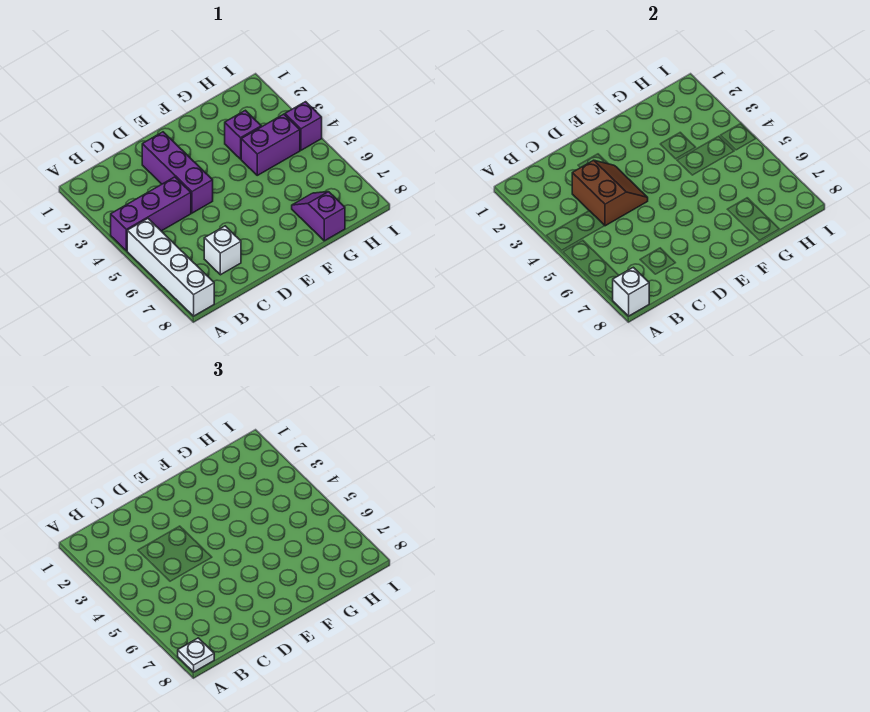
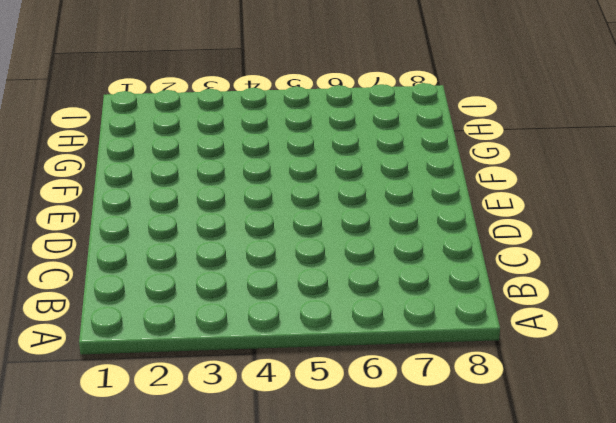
none -> purple brick A4:C4 level 1
none -> white brick A5:A8 level 1

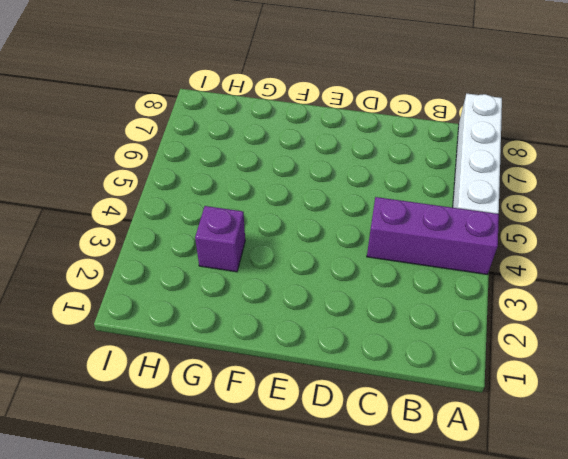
none -> white brick C7 level 1
none -> purple brick D2:D4 level 1

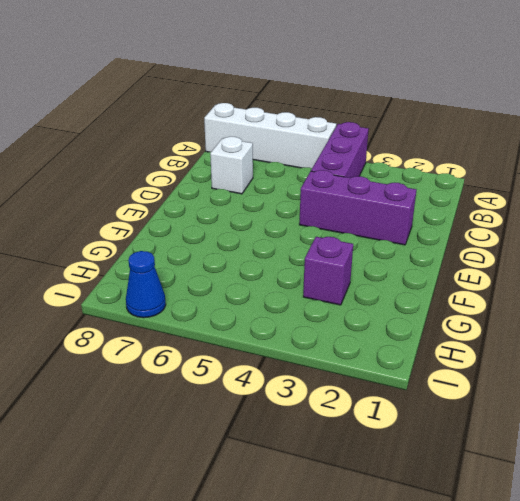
blue cone I7 level 1 -> none
none -> purple brick G4:H4 level 1
none -> purple slope G7:G8 level 1 top 8

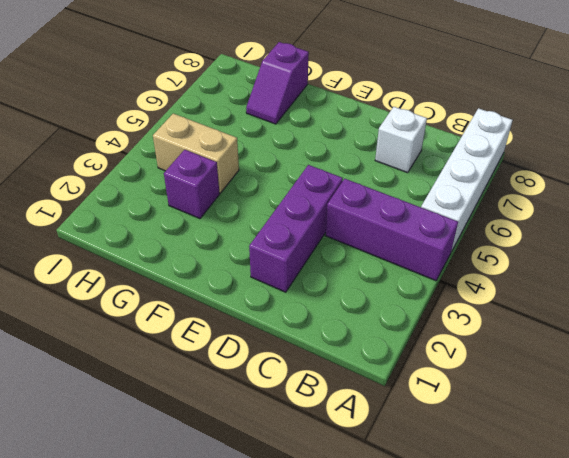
tan brick G4:H4 level 1 -> purple brick G4:H4 level 1
none -> purple brick I4 level 1
none -> white brick A8 level 2

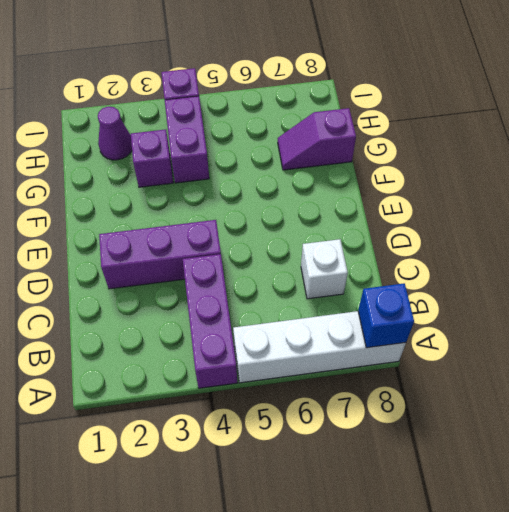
blue brick A8 level 2 -> white brick A8 level 2
purple cone H2 level 1 -> none
none -> brown slope C3:D4 level 2 top C
none -> white plate A8 level 3

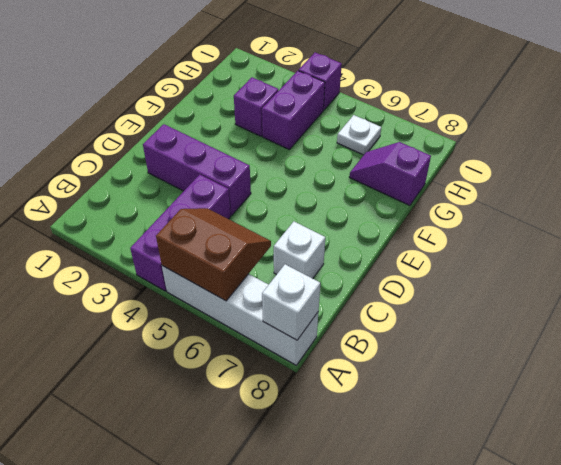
brown slope A5:B6 level 2 top A -> brown slope C3:D4 level 2 top C
white plate H6 level 1 -> white plate A8 level 3

